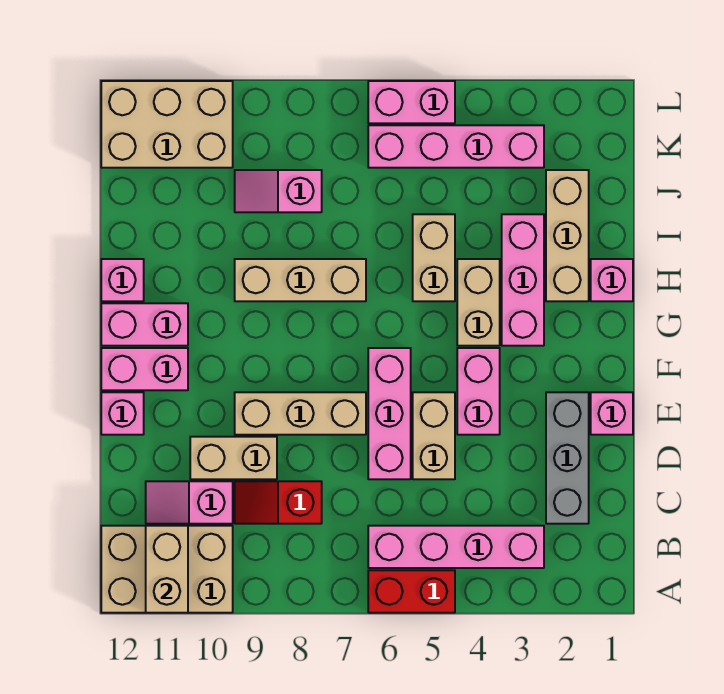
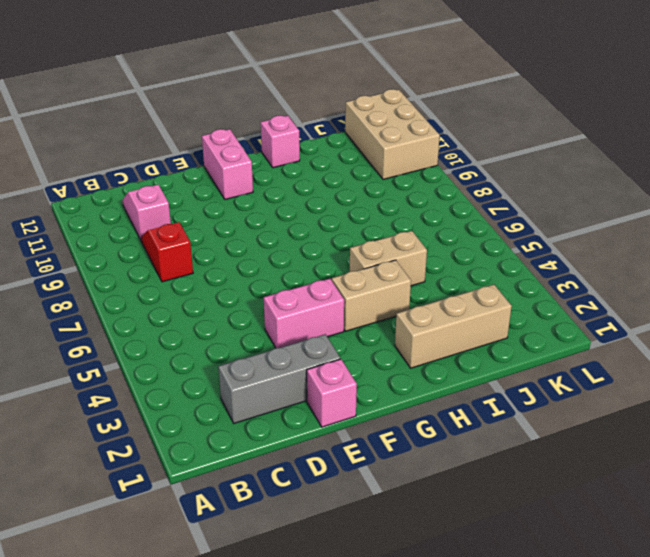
none -> red brick A5:A6 level 1
none -> tan brick A10:B12 level 1
none -> pink brick B3:B6 level 1

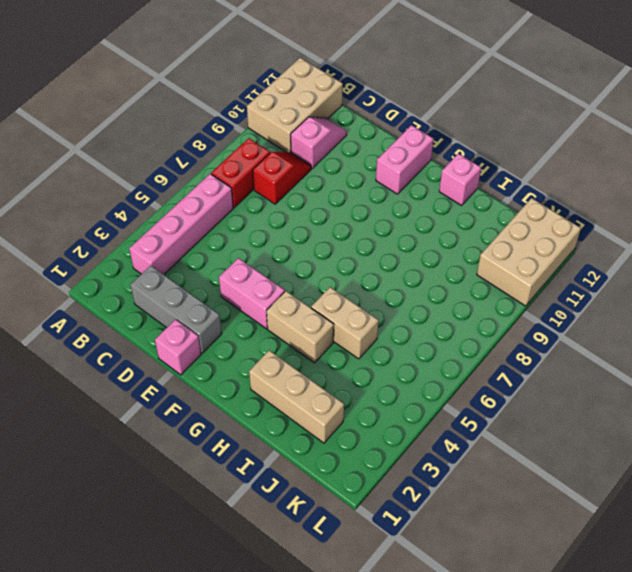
red brick B7:B8 level 1 -> red brick A5:A6 level 1
none -> tan brick D5:E5 level 1
none -> pink brick D6:F6 level 1
none -> tan brick D9:D10 level 1

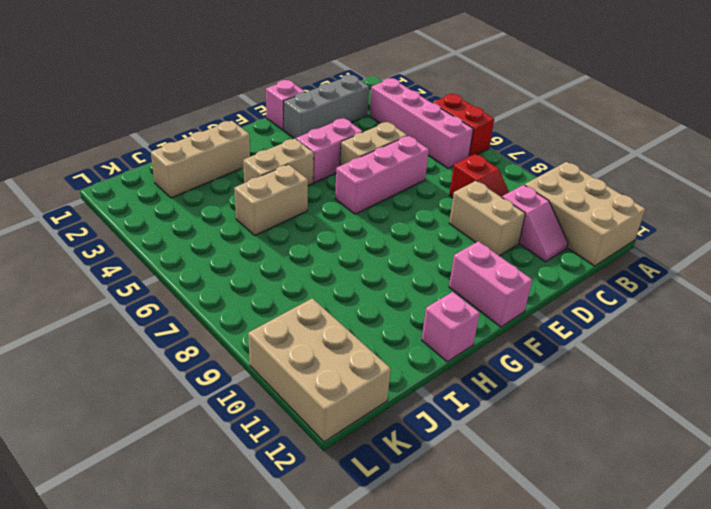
none -> tan brick E7:E9 level 1
none -> pink brick E12 level 1
none -> pink brick G3:I3 level 1

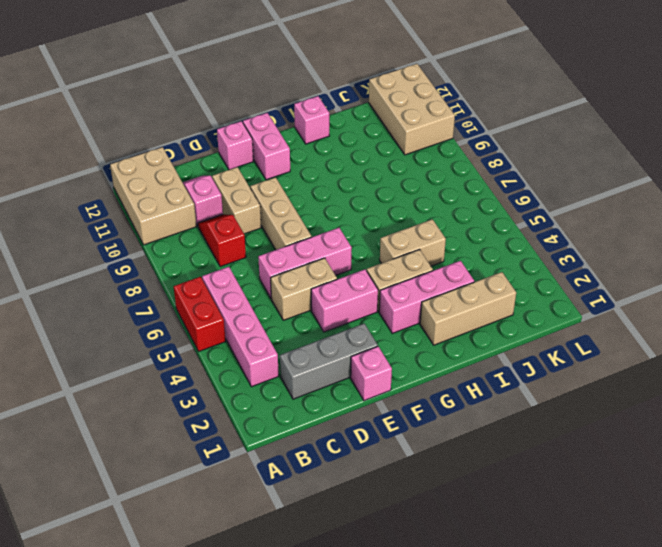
none -> pink brick G11:G12 level 1
none -> pink brick H1 level 1
none -> tan brick H7:H9 level 1

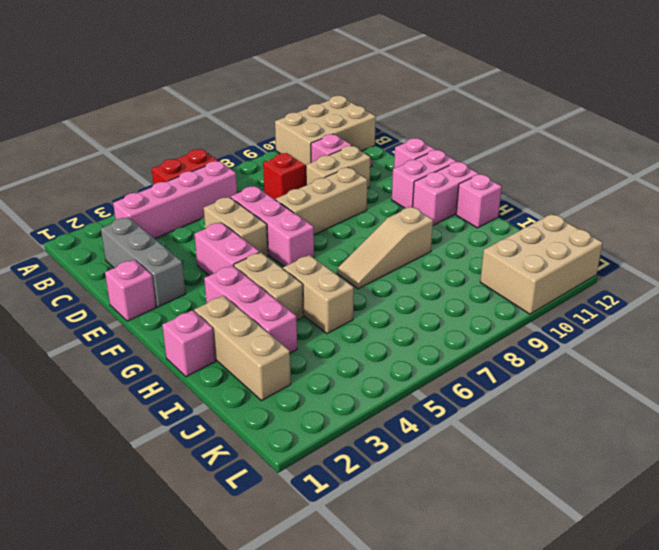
tan slope H7:H9 level 1 top 9 -> tan brick H7:H9 level 1
none -> pink slope J8:J9 level 1 top 8
none -> pink brick K3:K6 level 1
none -> pink brick L5:L6 level 1

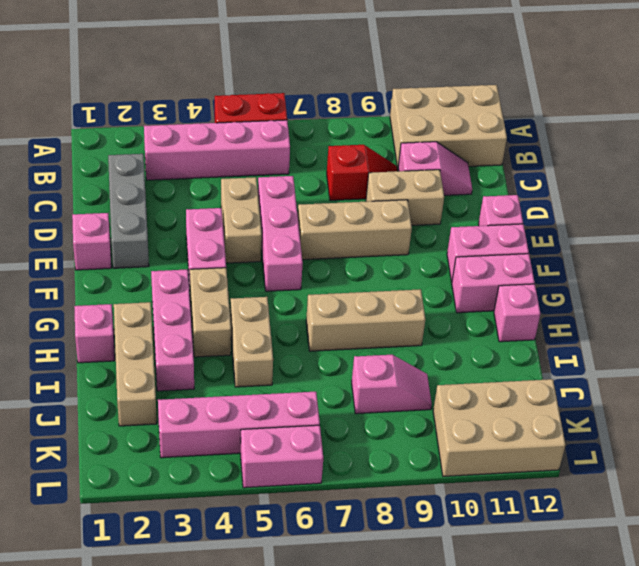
none -> tan brick A11:B11 level 2

